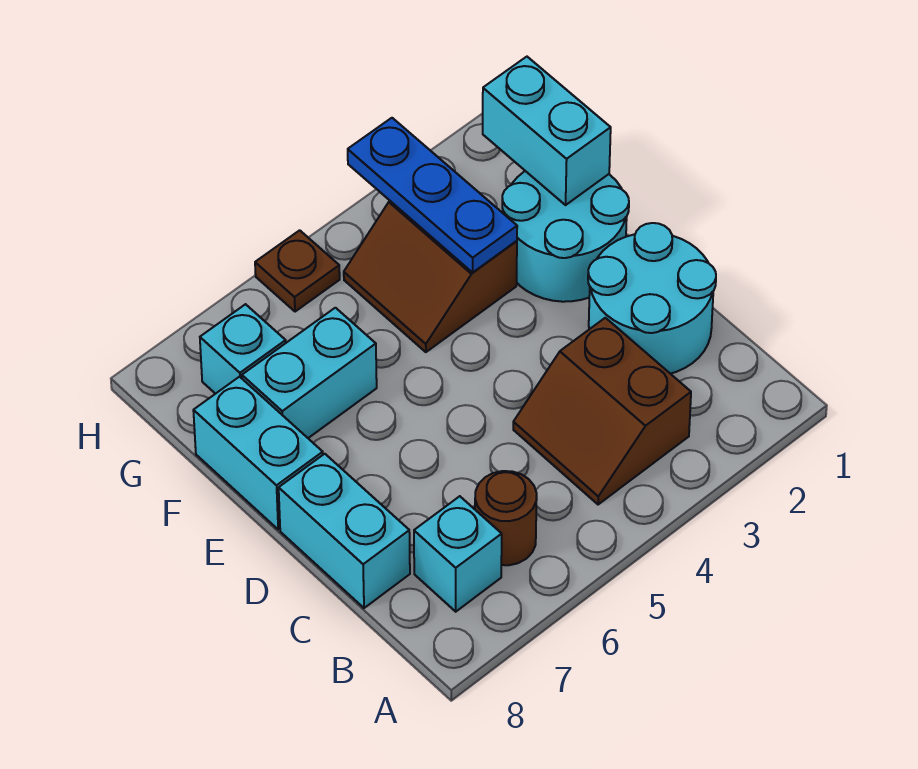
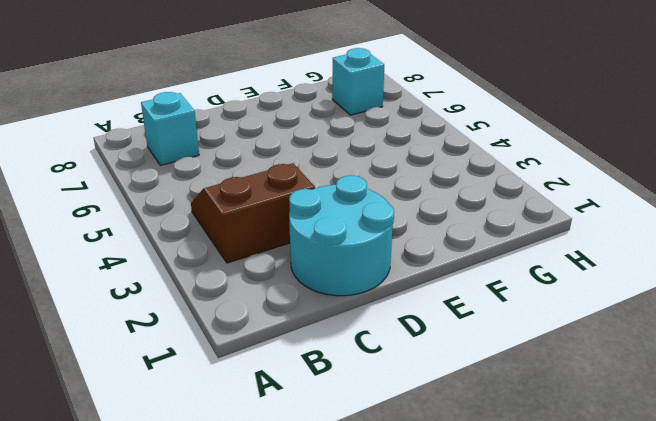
none -> brown round brick B6 level 1
none -> cyan brick C8:D8 level 1
none -> cyan round brick E1:F2 level 1

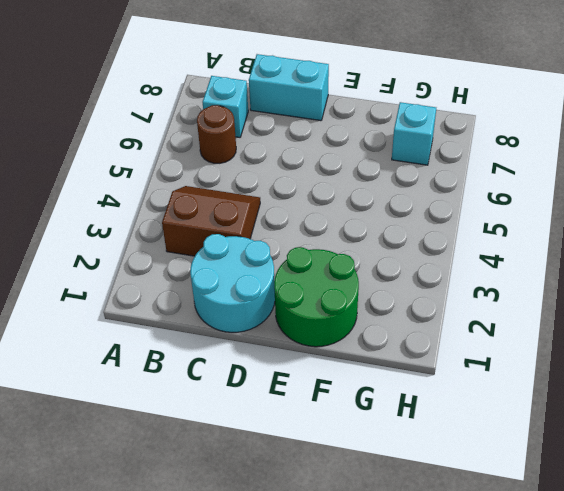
green round brick E1:F2 level 1 -> cyan round brick E1:F2 level 1
none -> cyan brick E8:F8 level 1
none -> brown slope F3:G4 level 1 top 3
none -> cyan brick F6:F7 level 1

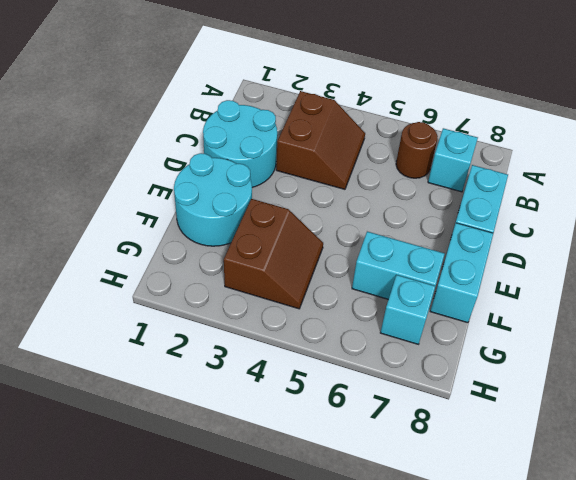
none -> brown plate H5 level 1
none -> cyan brick F1:G1 level 2
none -> blue plate F3:H3 level 2

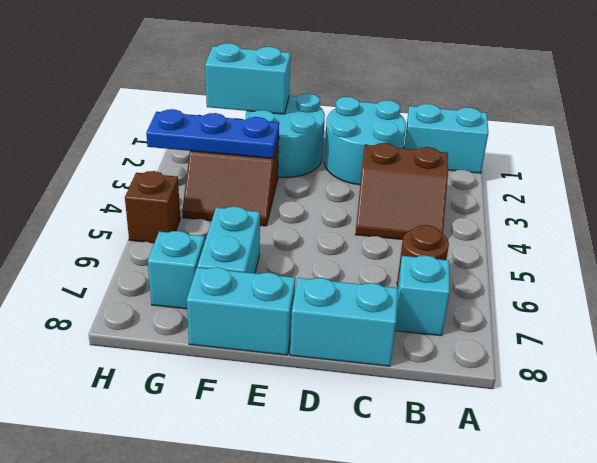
cyan brick A1:B1 level 1 -> none
brown brick H5 level 1 -> brown plate H5 level 1

